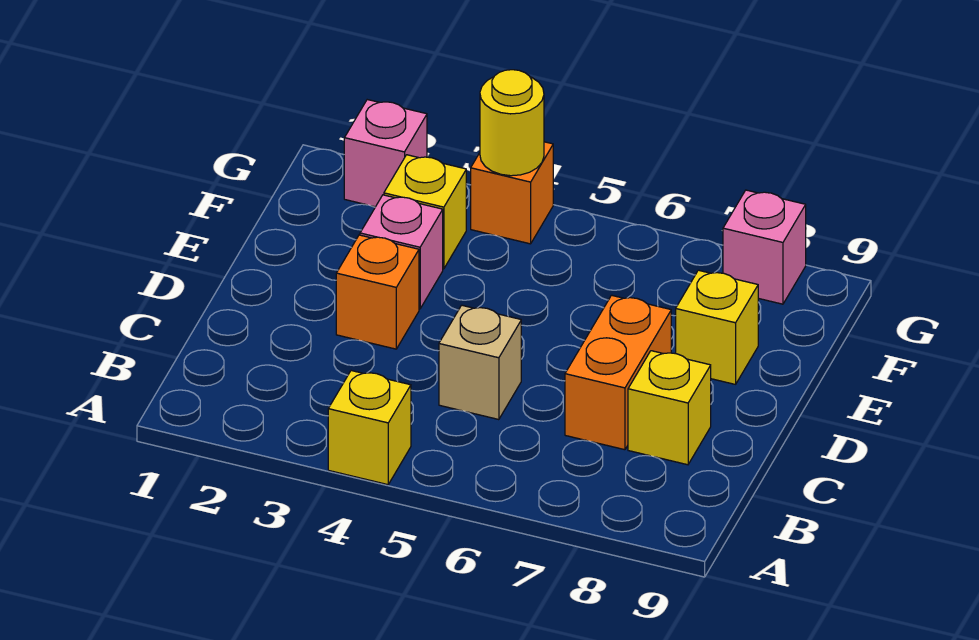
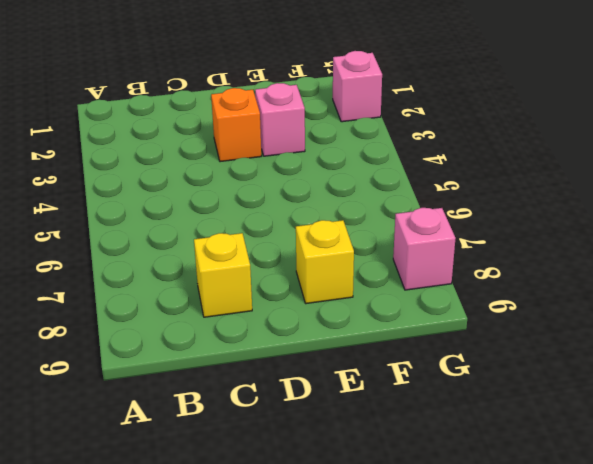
none -> yellow brick A4 level 1
none -> tan brick C5 level 1
none -> orange brick C7:D7 level 1

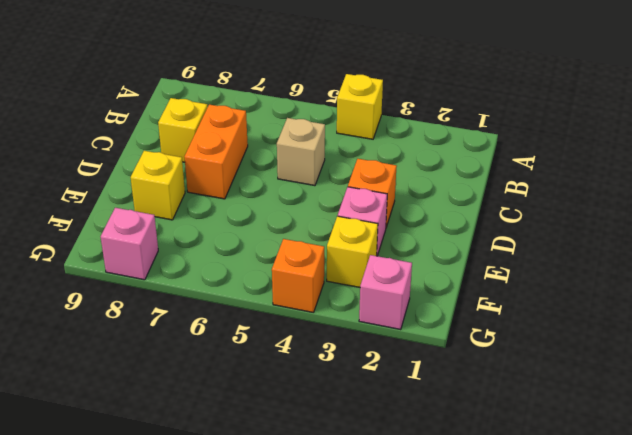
none -> yellow round brick G4 level 2

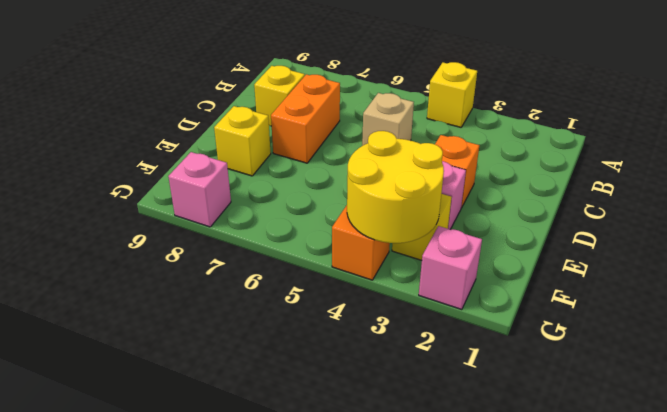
yellow round brick F3:G4 level 2 -> yellow round brick G4 level 2

